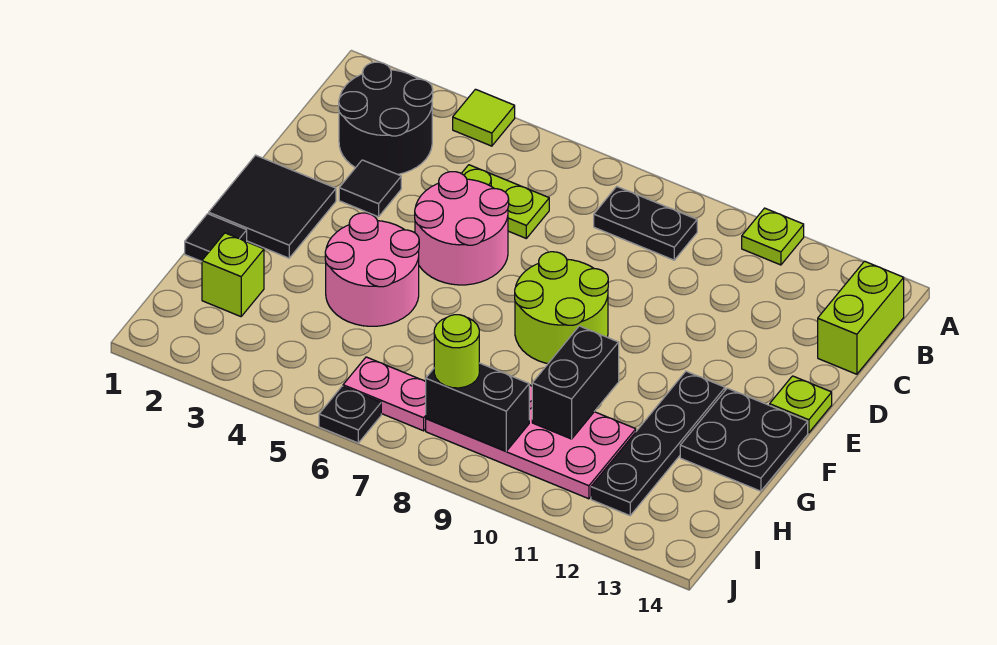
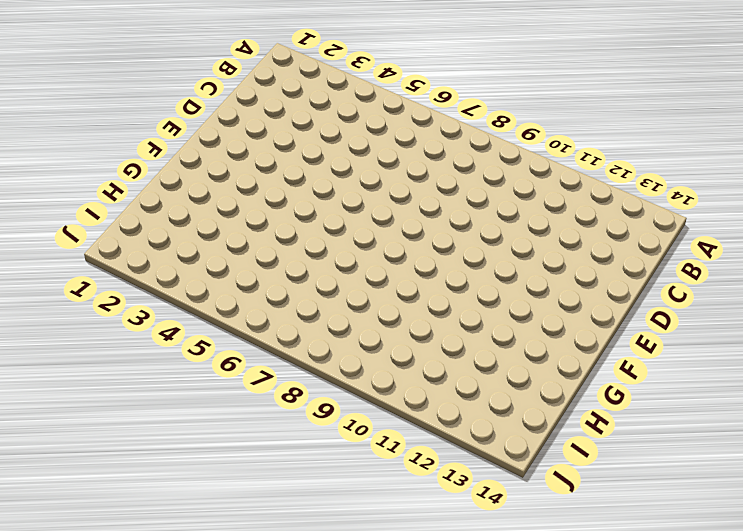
none -> lime tile A4 level 1
none -> lime plate A11 level 1
none -> black round brick B2:C3 level 1

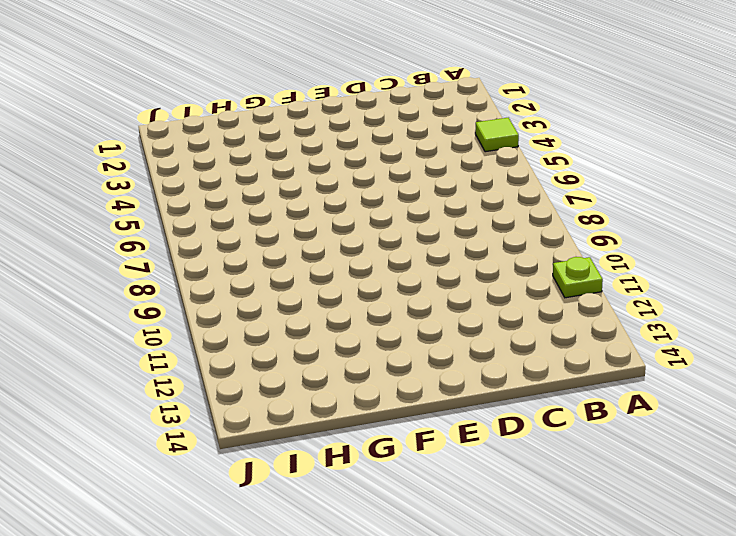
none -> black round brick B2:C3 level 1
none -> black plate B8:B9 level 1
none -> lime brick B14:C14 level 1

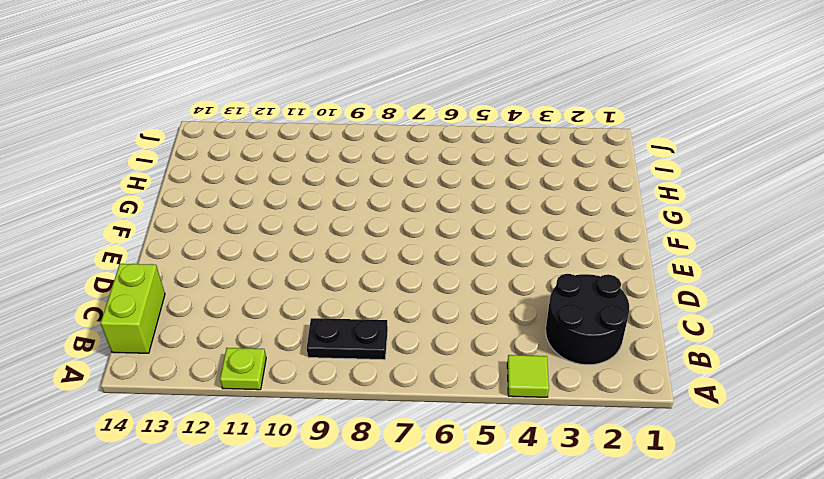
none -> lime plate C5:C6 level 1
none -> black tile D3 level 1
none -> pink round brick D5:E6 level 1

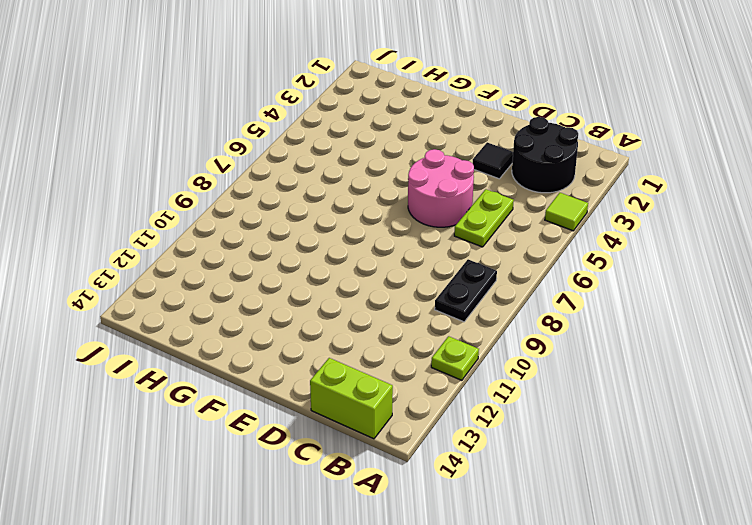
none -> black tile E1:F2 level 1
none -> lime round brick E8:F9 level 1
none -> lime plate E14 level 1

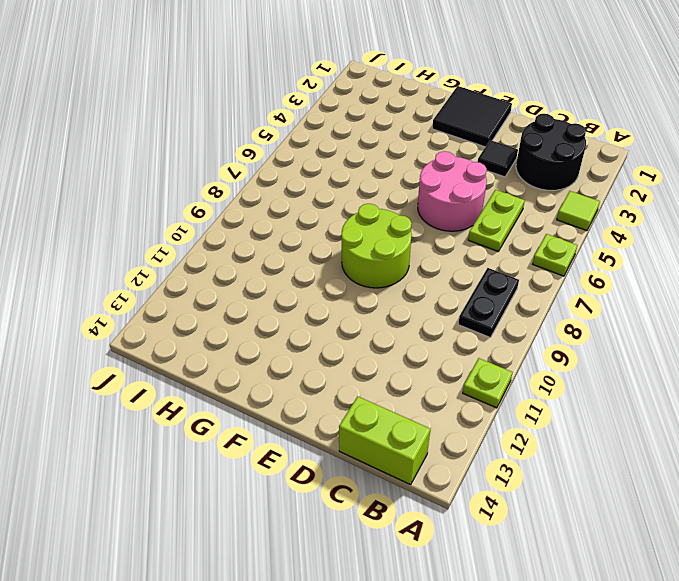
lime plate A6 level 1 -> lime plate E14 level 1
none -> pink round brick F4:G5 level 1
none -> black plate F12:I12 level 1
none -> black plate F13:G14 level 1

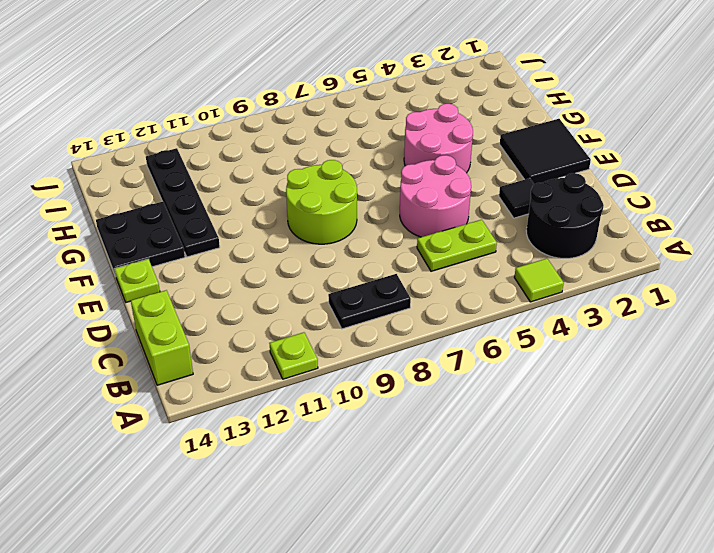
none -> black tile G1 level 1
none -> lime brick H2 level 1
none -> pink plate H8:I11 level 1

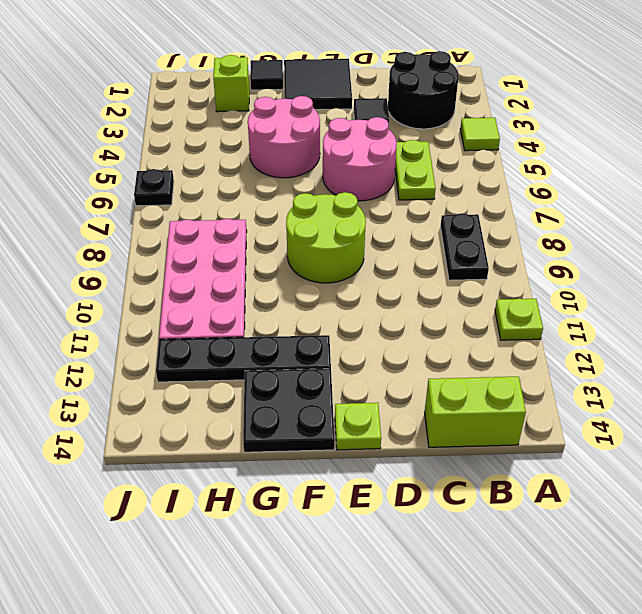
none -> pink plate I6:I7 level 1
none -> black brick G10:H10 level 2
none -> black brick I8:I9 level 2

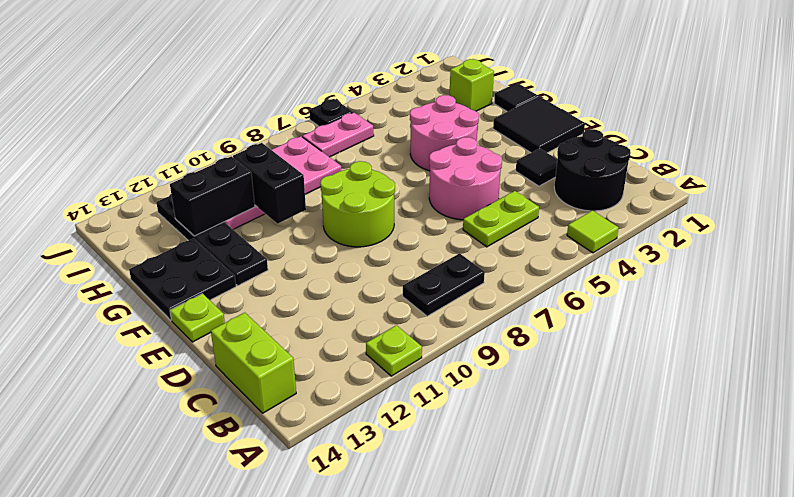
black brick H11:H12 level 2 -> black brick I8:I9 level 2
none -> lime round brick I8 level 3

